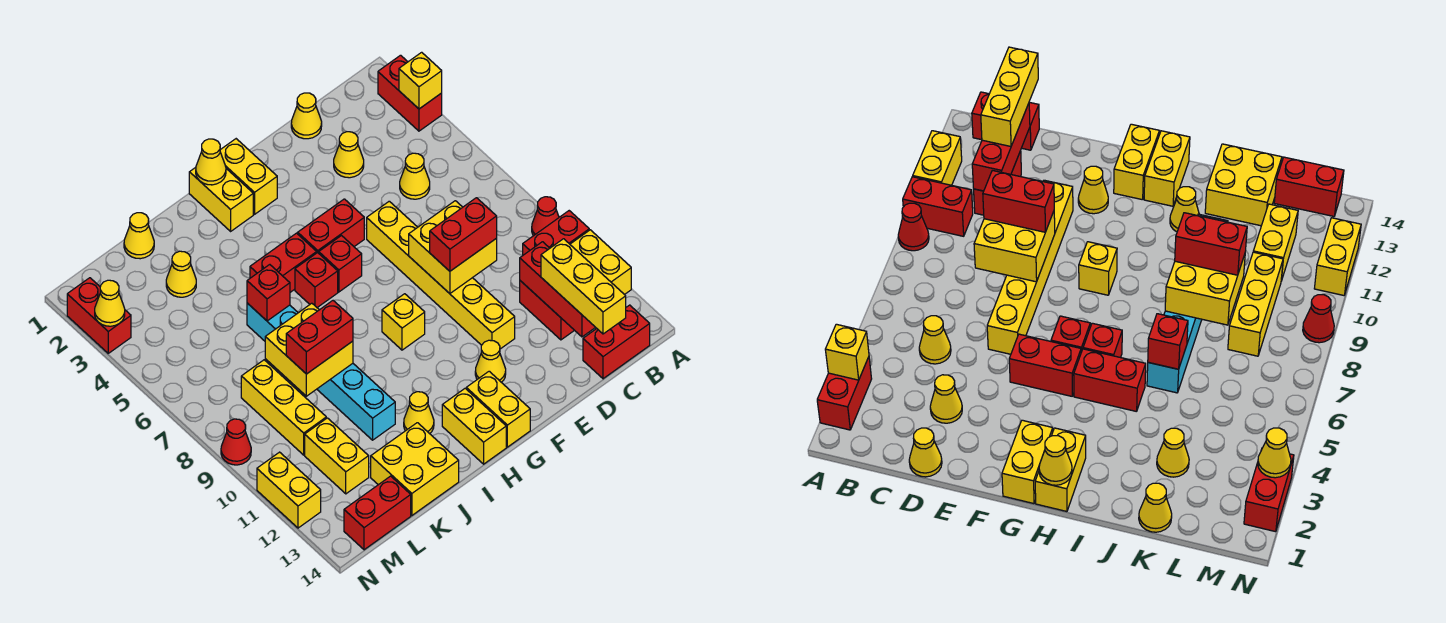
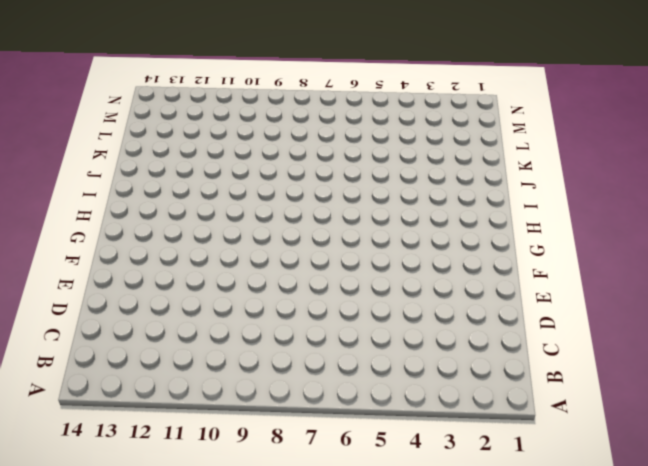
none -> red brick A2:A3 level 1
none -> red cone A9 level 1
none -> red brick A10:B10 level 1
none -> yellow brick A11:A12 level 1

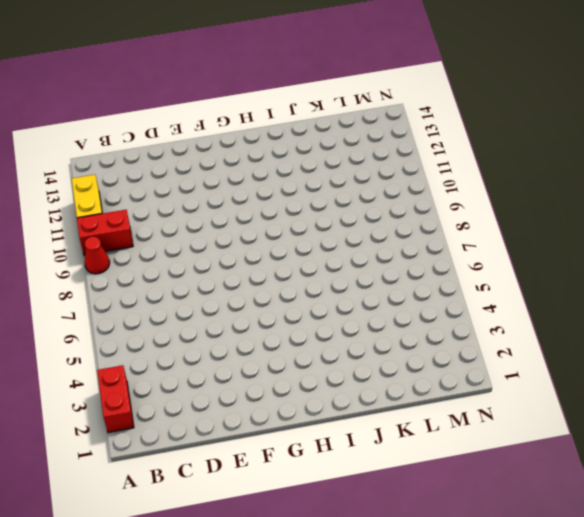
none -> red brick B14:C14 level 1
none -> yellow cone C5 level 1
none -> red brick C11:C12 level 1
none -> yellow cone D1 level 1

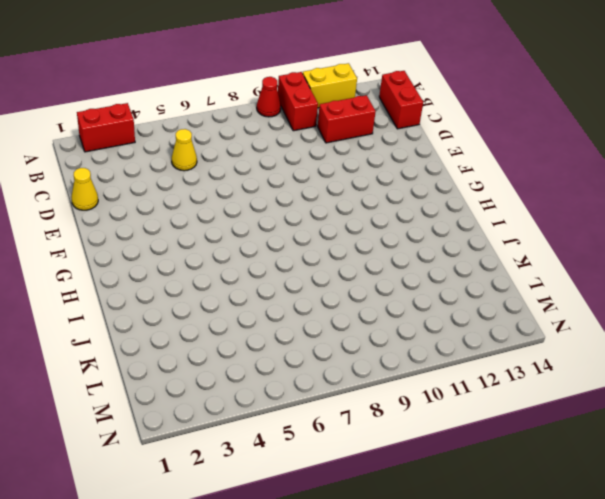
none -> yellow cone D3 level 1
none -> yellow brick E6:E11 level 1
none -> red brick F5:G5 level 1
none -> yellow cone F12 level 1

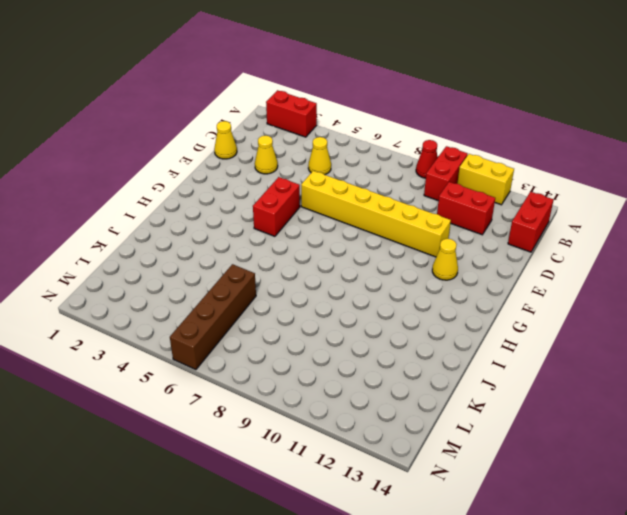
brown brick K6:N6 level 1 -> none
none -> yellow brick G1:G2 level 1
none -> red brick G6 level 1
none -> yellow brick G9 level 1
none -> yellow brick G13:G14 level 1

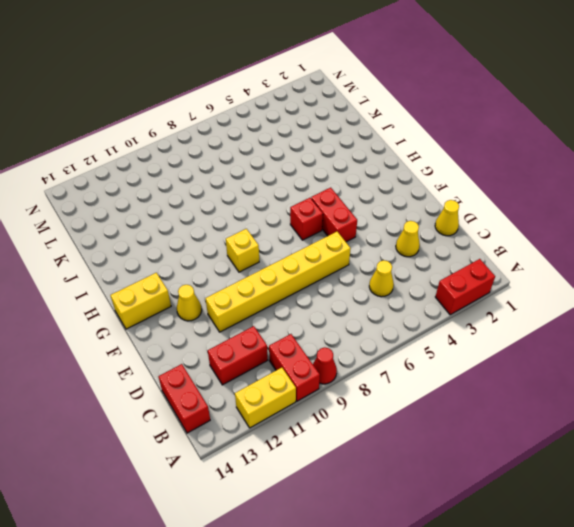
none -> yellow brick G1:G2 level 1
none -> yellow brick H1:H2 level 1
none -> red brick H5:I5 level 1
none -> red brick H6 level 1

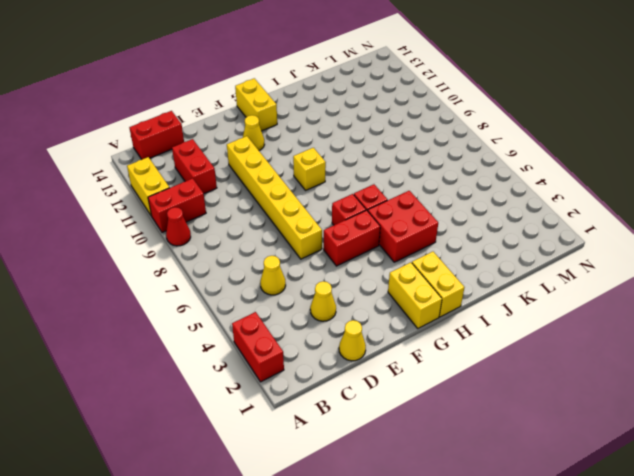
red brick H4:I5 level 1 -> red brick H5:I5 level 1
none -> yellow brick H13:H14 level 1
none -> yellow cone I12 level 1
none -> cyan brick J6:J11 level 1
none -> yellow brick J13:K14 level 1

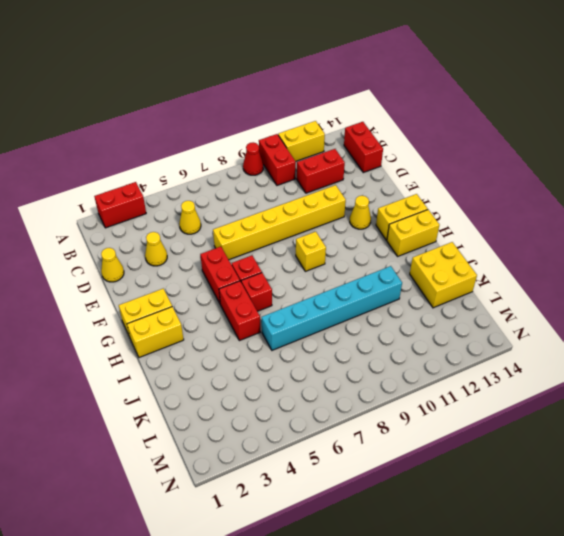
none -> yellow cone I12 level 1
none -> yellow cone K1 level 1
none -> yellow cone K3 level 1
none -> yellow brick L8:L10 level 1

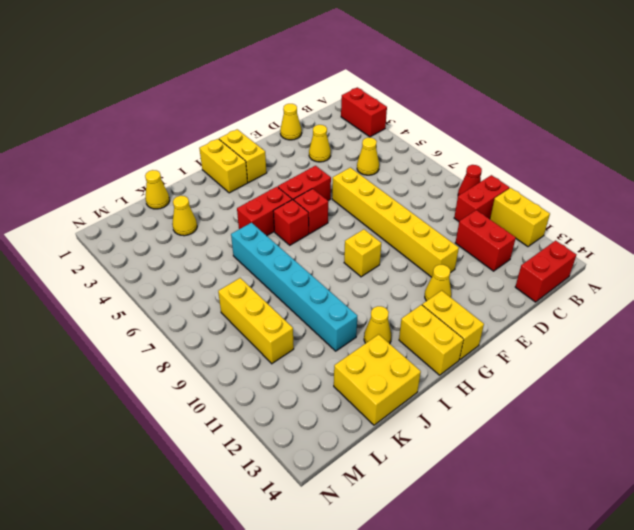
none -> yellow brick L11:L12 level 1
none -> red brick L14:M14 level 1
none -> red brick N2:N3 level 1
none -> red cone N9 level 1

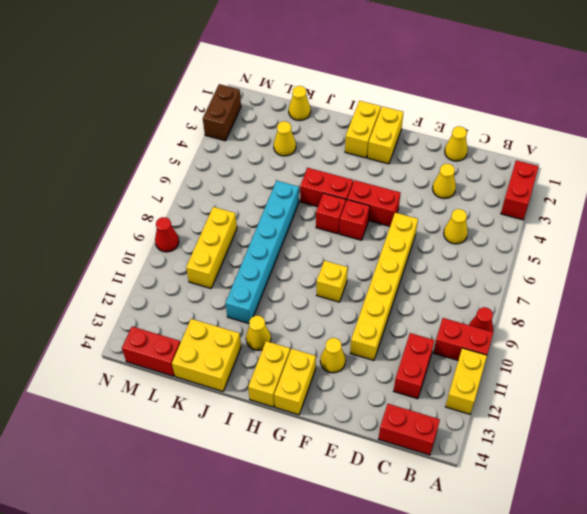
brown brick N2:N3 level 1 -> red brick N2:N3 level 1
none -> yellow brick L11:L12 level 1
none -> yellow brick N11:N12 level 1
none -> yellow brick A3 level 2
none -> red brick C11:C13 level 2

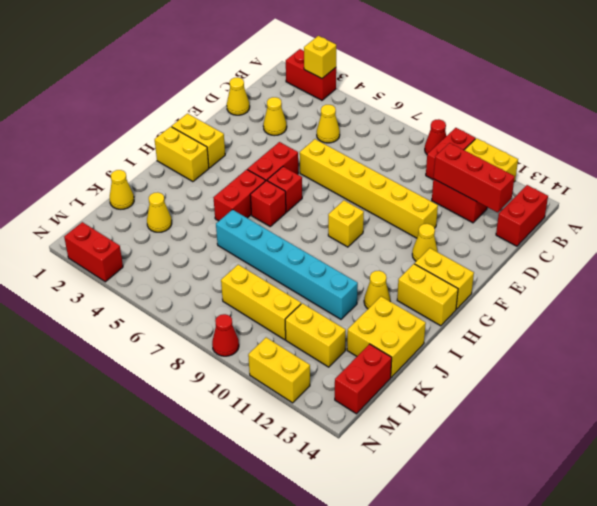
none -> yellow brick D8:E9 level 2
none -> yellow cone H1 level 2
none -> red brick J6 level 2
none -> yellow brick J8:K9 level 2

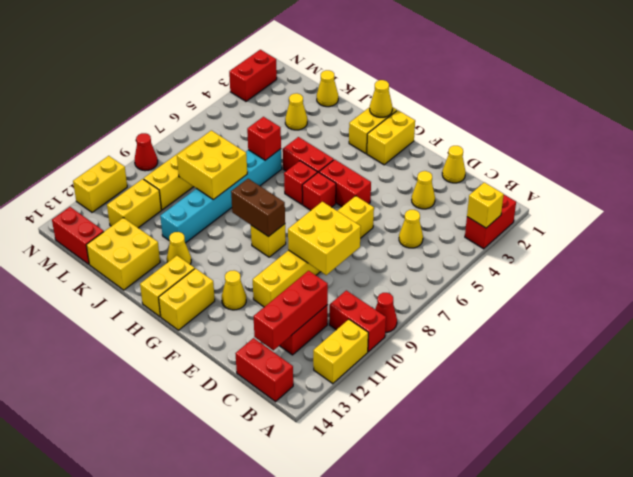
brown brick G9:H9 level 2 -> none
none -> yellow cone N3 level 2
none -> yellow brick C12:C14 level 3
none -> red brick D9:E9 level 3
none -> red brick J9:K9 level 3

